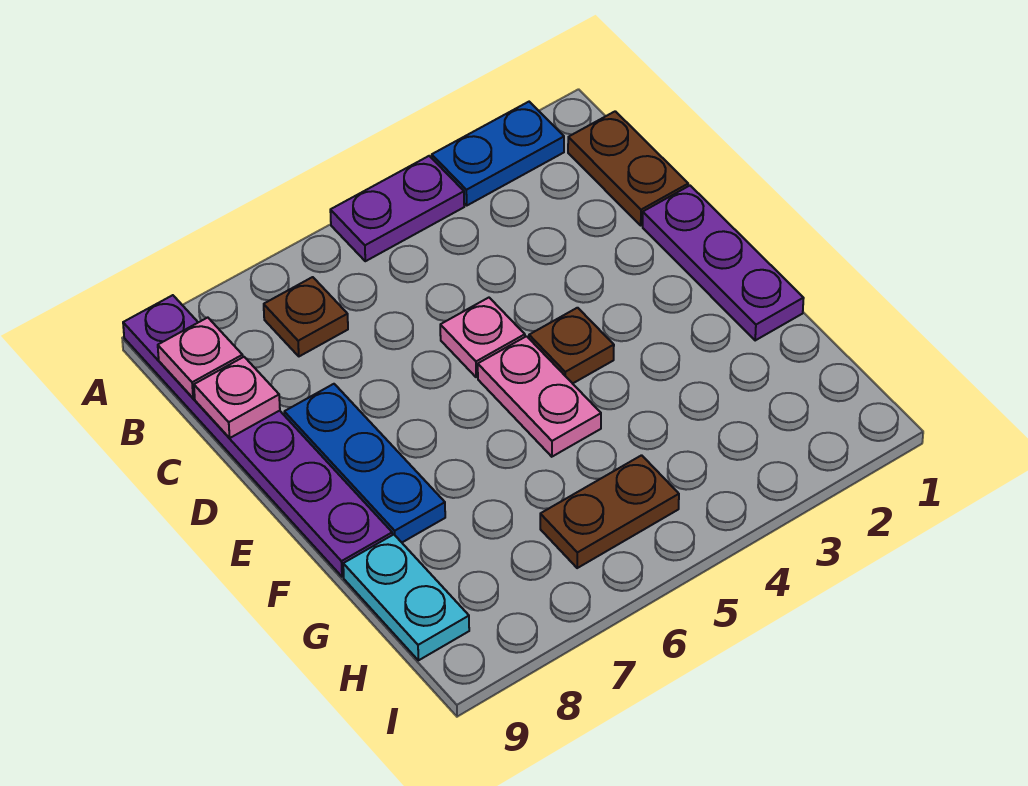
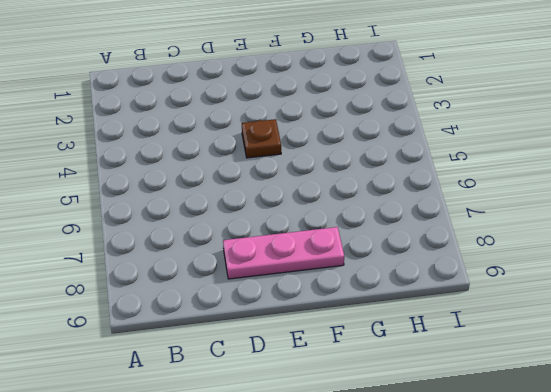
pink plate D8:F8 level 1 -> blue plate D8:F8 level 1
none -> blue plate A2:A3 level 1
none -> purple plate A4:A5 level 1
none -> purple plate A9:F9 level 1

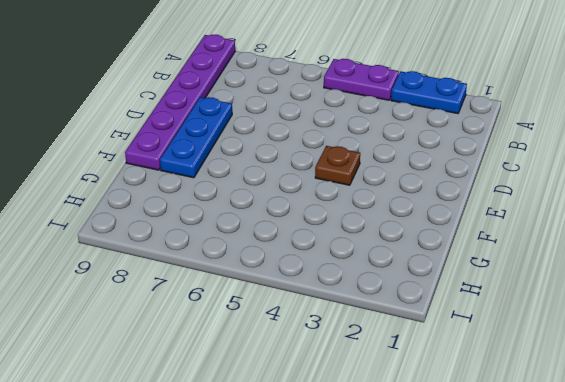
none -> brown plate B1:C1 level 1
none -> brown plate B7 level 1
none -> purple plate D1:F1 level 1

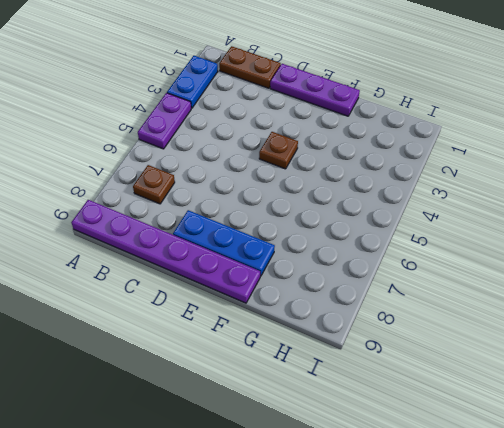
none -> pink plate D5 level 1
none -> pink plate E5:F5 level 1
none -> cyan plate G9:H9 level 1

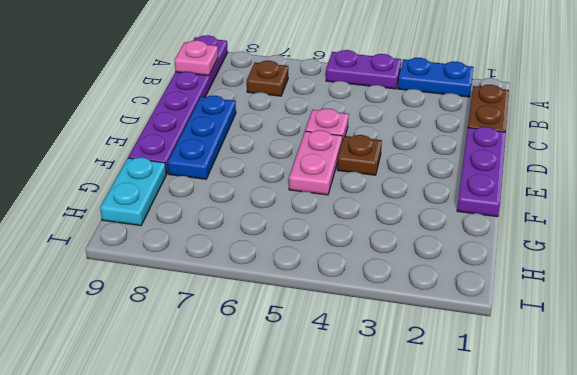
none -> brown plate H5:H6 level 1
none -> pink plate C9 level 2

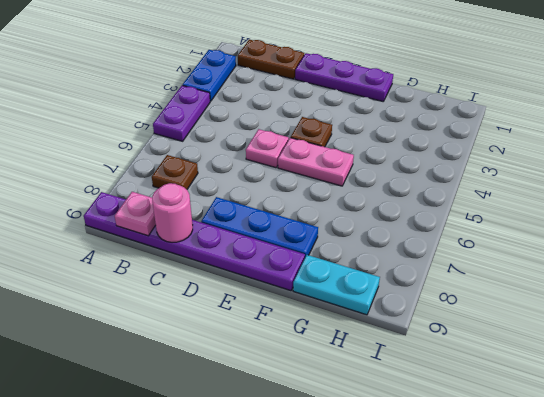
pink round brick C9 level 2 -> pink plate C9 level 2
none -> brown plate H5:H6 level 1

